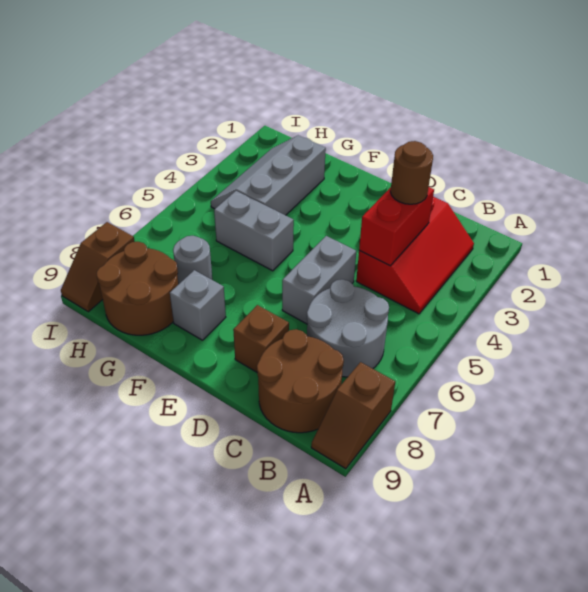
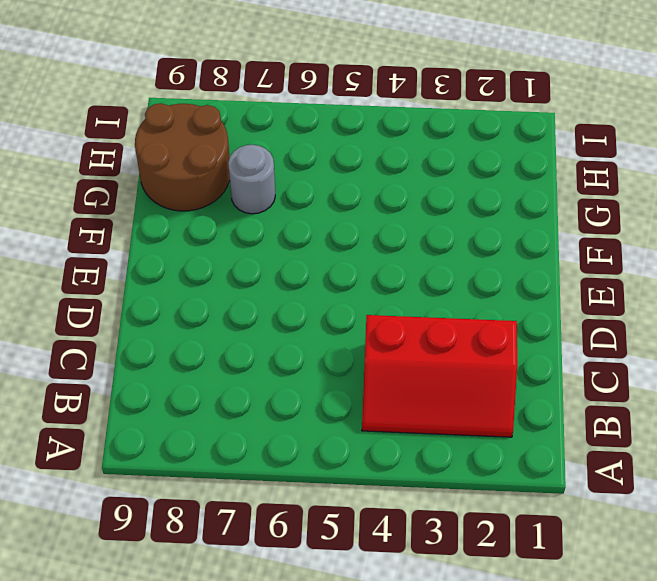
none -> brown slope A8:A9 level 1 top 8
none -> grey round brick B6:C7 level 1
none -> brown round brick B8:C9 level 1

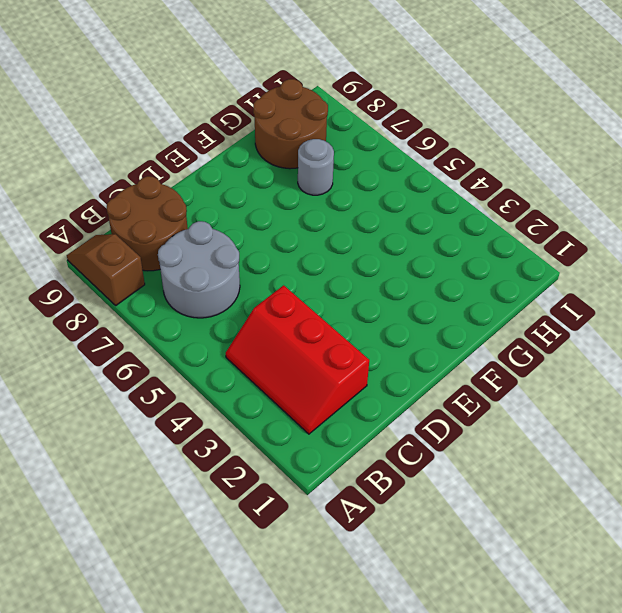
none -> grey brick D5:D6 level 1
none -> brown brick D8 level 1
none -> grey brick F5:G5 level 1

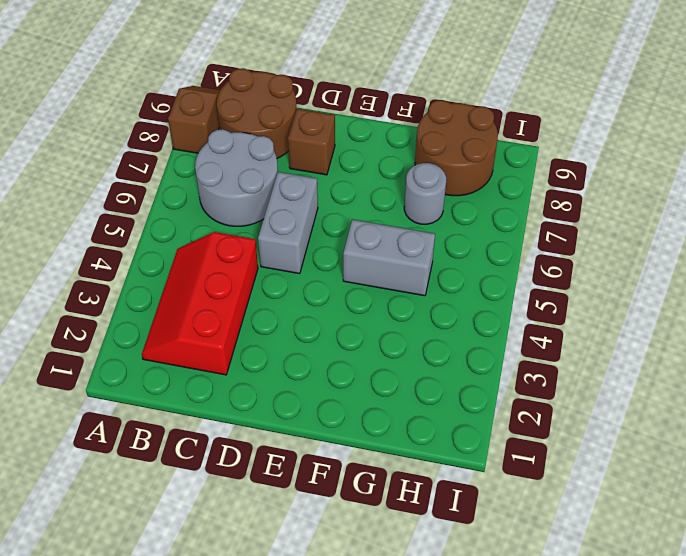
none -> grey brick F8 level 1
none -> grey slope G2:H4 level 1 top G
none -> brown slope I8:I9 level 1 top 8

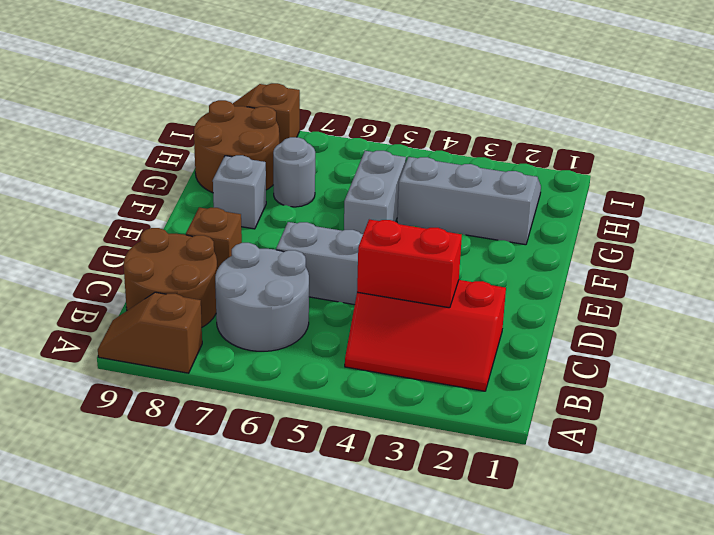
none -> brown round brick C3 level 3

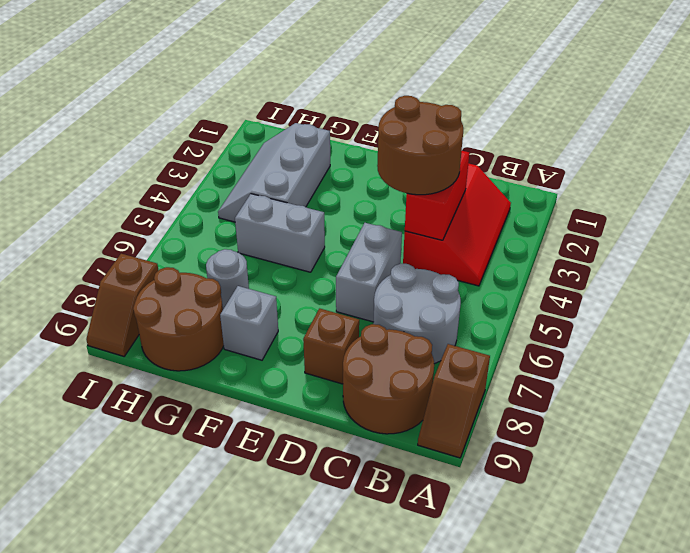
brown round brick C3:D4 level 3 -> brown round brick C3 level 3

